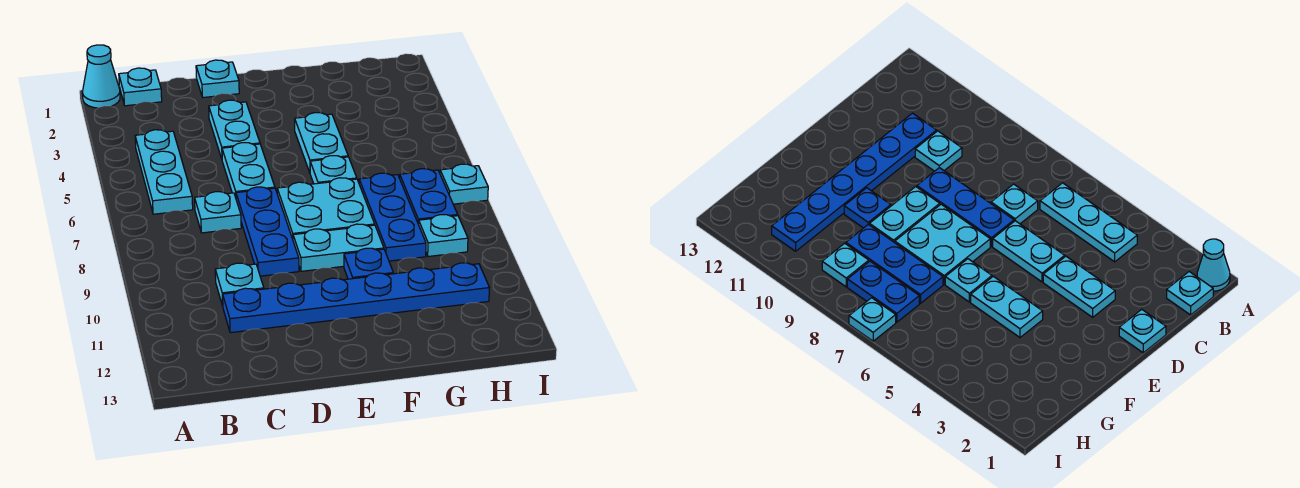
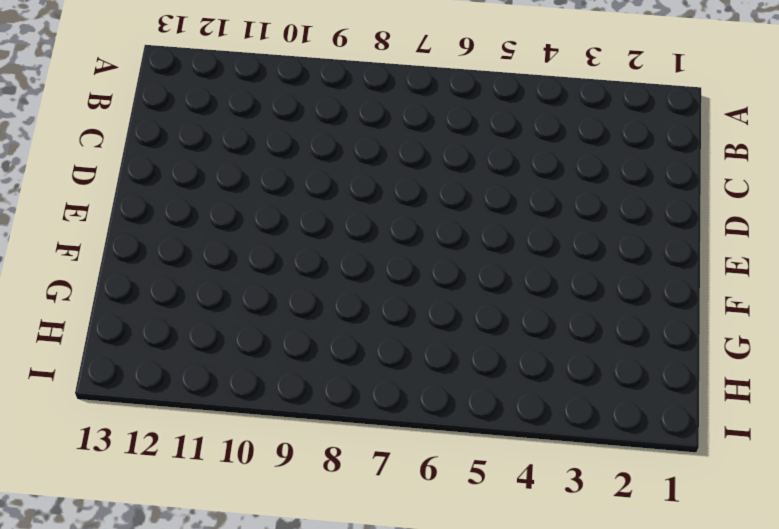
none -> cyan cone A1 level 1
none -> cyan plate B1 level 1
none -> cyan plate B4:B6 level 1

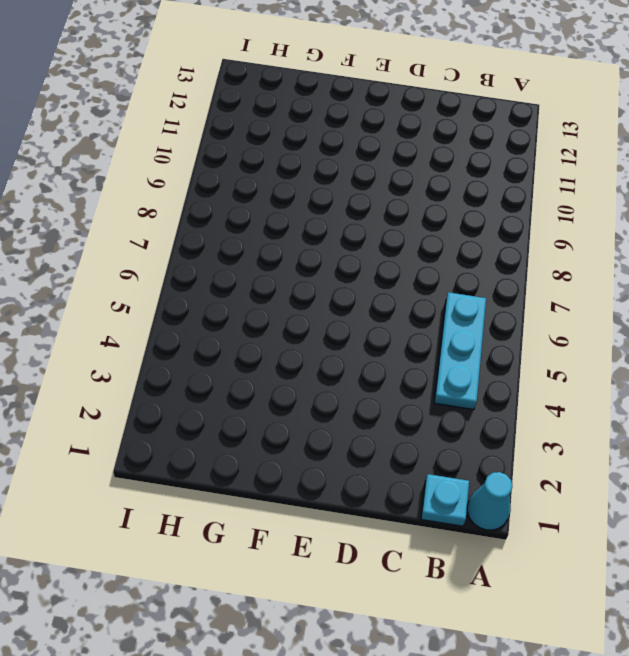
none -> cyan plate C7 level 1
none -> cyan plate C10 level 1
none -> blue plate C11:H11 level 1

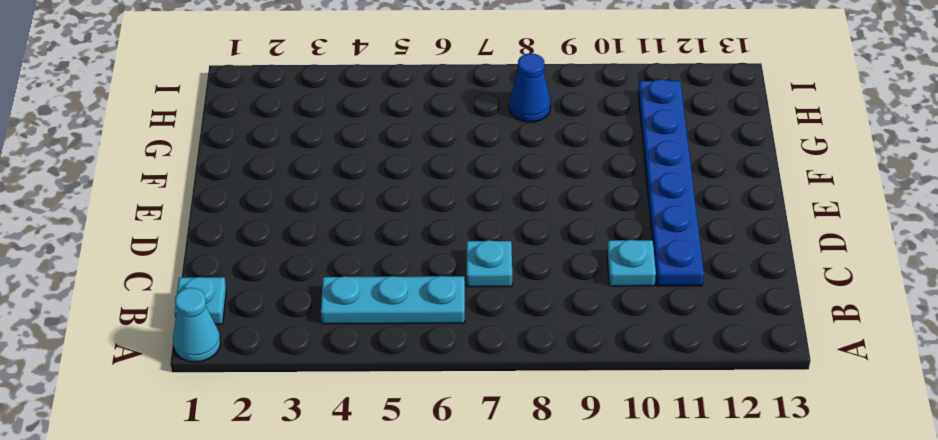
blue cone H8 level 1 -> blue plate H7:H8 level 1
none -> cyan plate D1 level 1
none -> cyan plate D3:D4 level 1
none -> cyan plate D5:D6 level 1

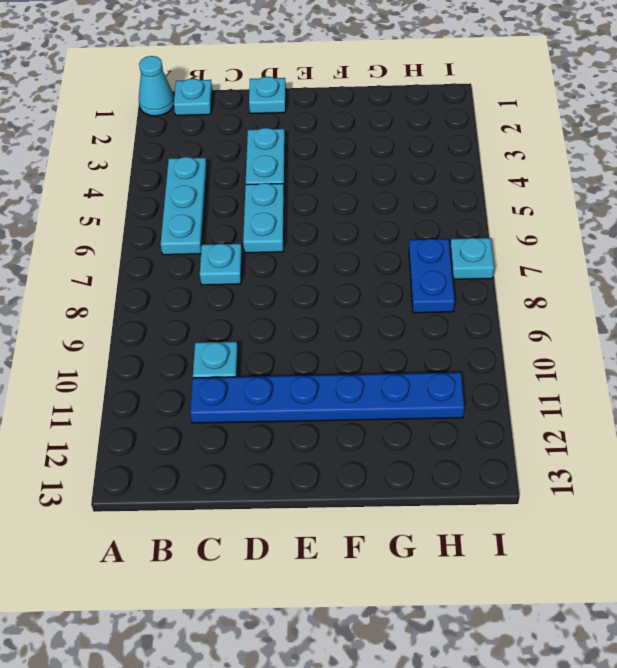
none -> blue plate D7:D9 level 1
none -> cyan plate E7:F8 level 1
none -> cyan plate E9:F9 level 1

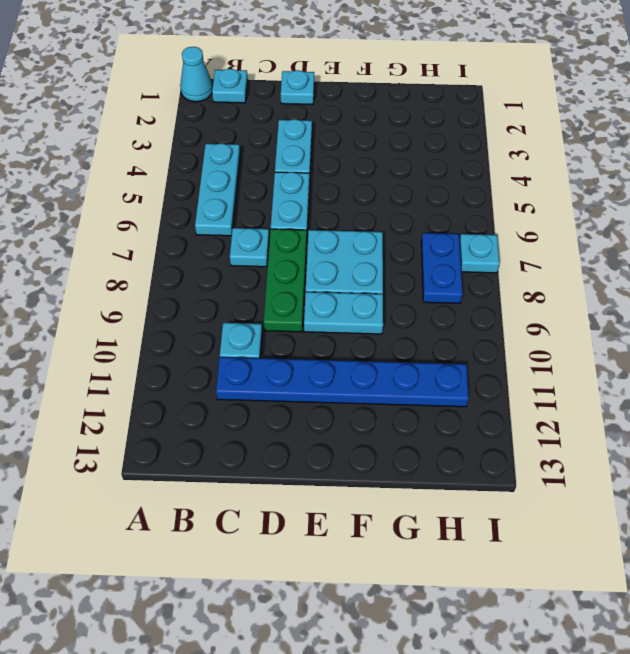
green plate D7:D9 level 1 -> blue plate D7:D9 level 1
none -> cyan plate F4:F5 level 1
none -> cyan plate F6 level 1
none -> blue plate F10 level 1

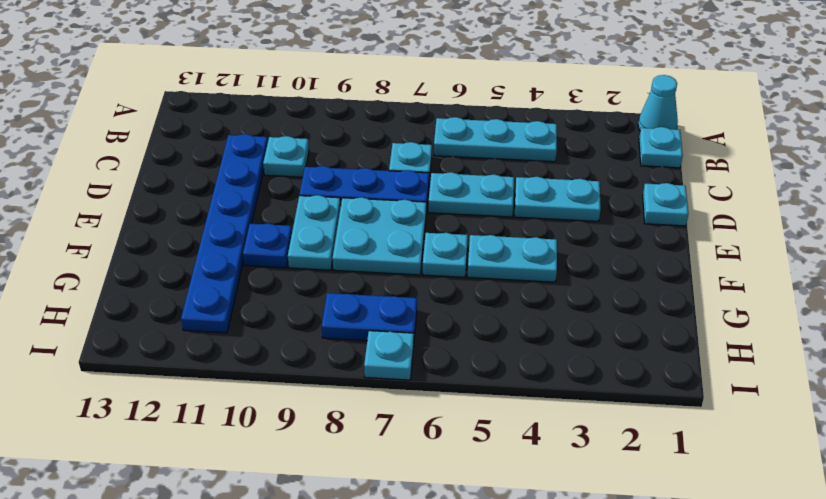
none -> blue plate G7:G9 level 1
none -> cyan plate H9 level 1

